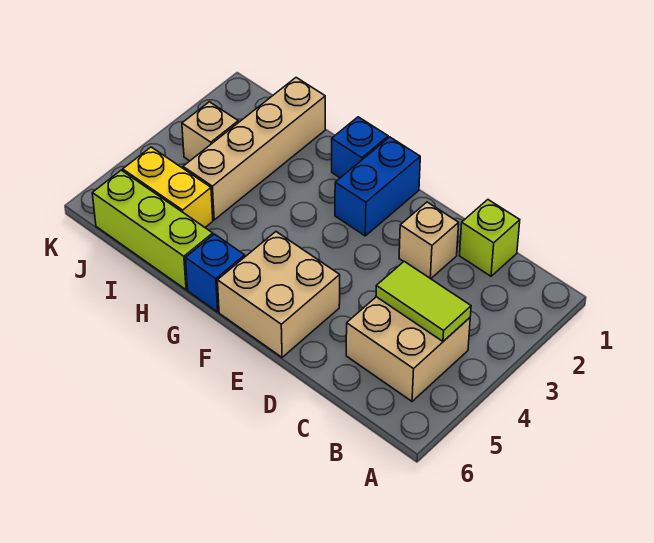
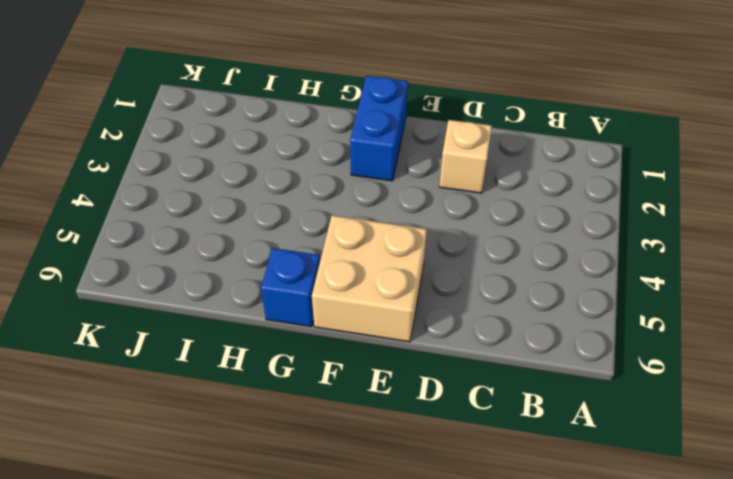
none -> tan brick B4:C5 level 1
none -> lime brick C1 level 1
none -> blue brick G1 level 1

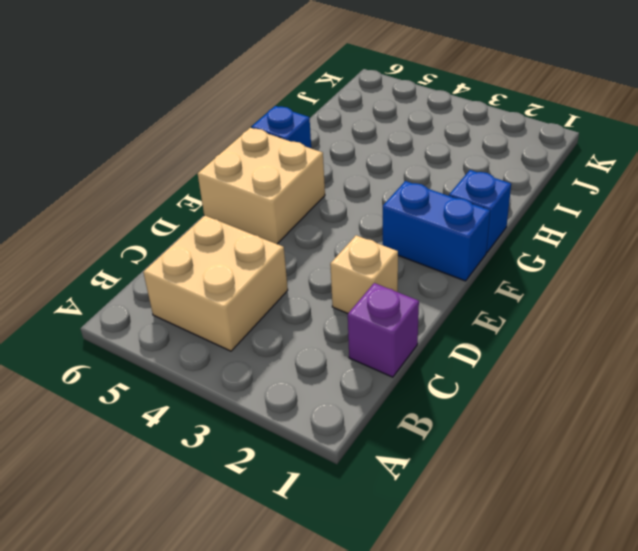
purple brick C1 level 1 -> lime brick C1 level 1
none -> lime brick H6:J6 level 1
none -> tan brick I1:I4 level 1
none -> yellow brick I5:J5 level 1

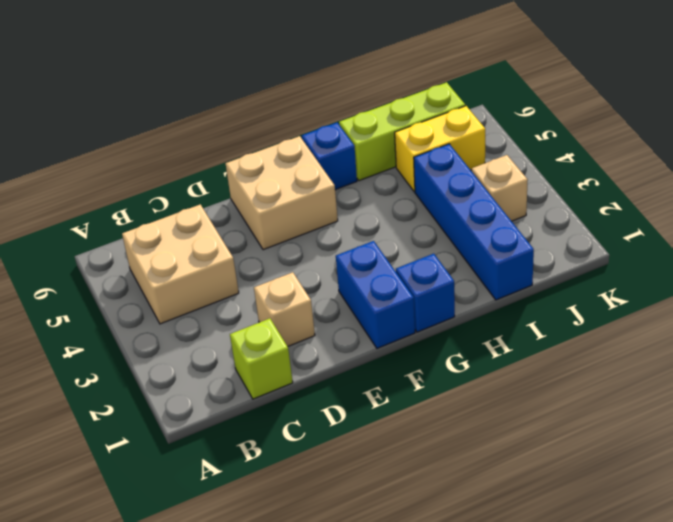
blue brick I1:I4 level 1 -> tan brick I1:I4 level 1
none -> lime tile B4:C4 level 2

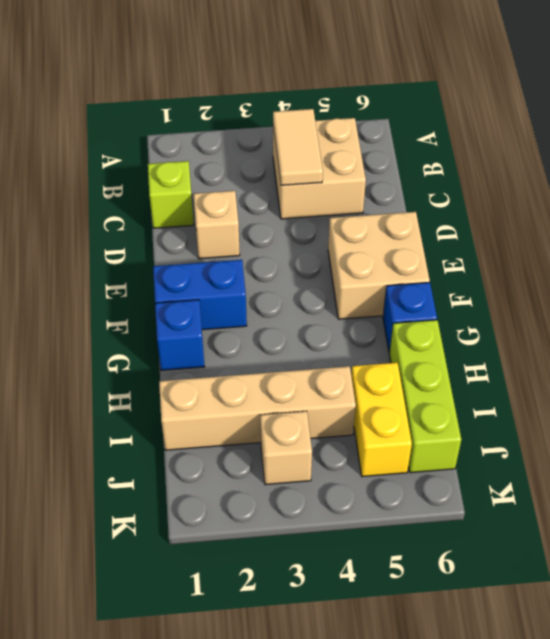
tan tile B4:C4 level 2 -> lime tile B4:C4 level 2

